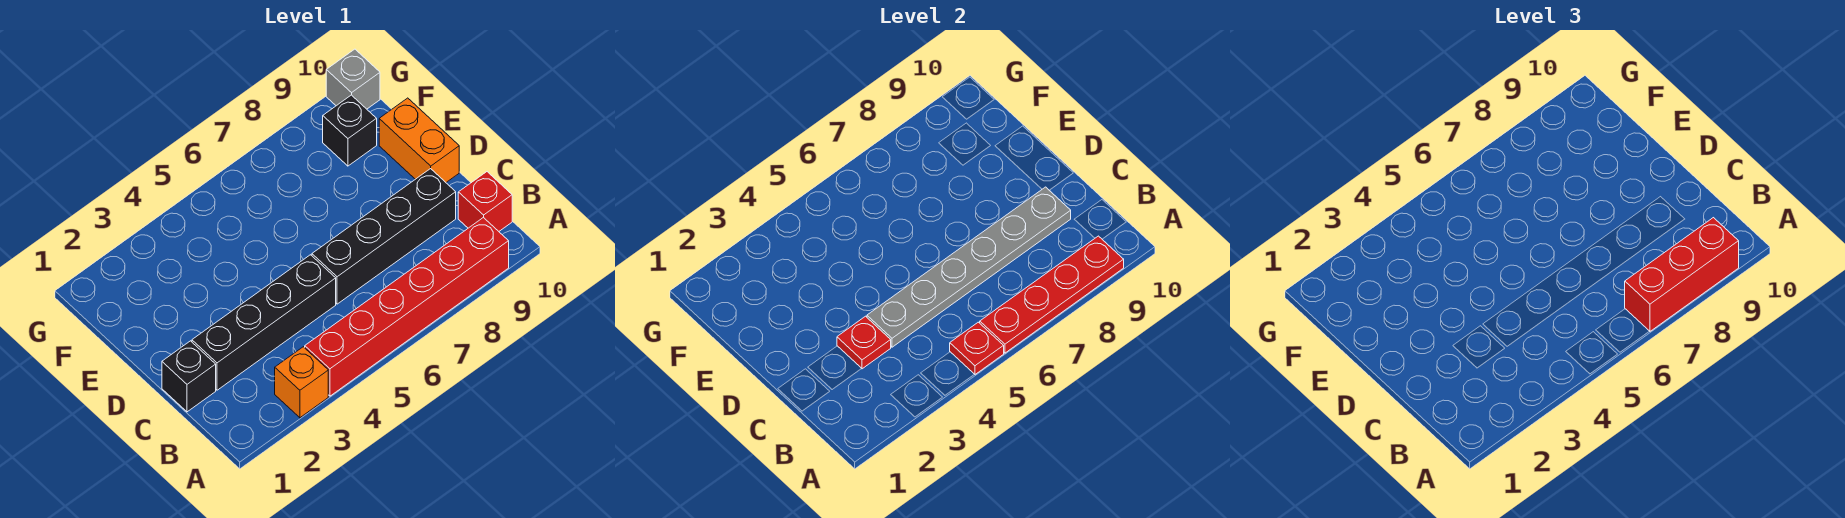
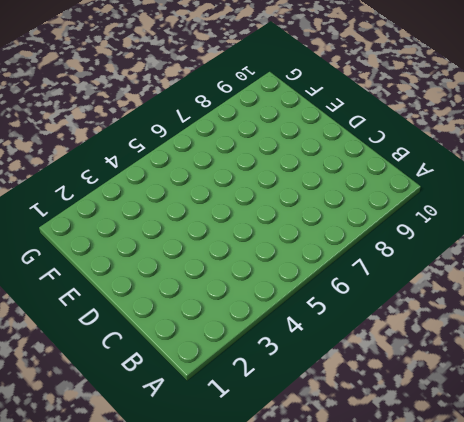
none -> orange brick A3 level 1
none -> red brick A4:A9 level 1
none -> red brick B10 level 1

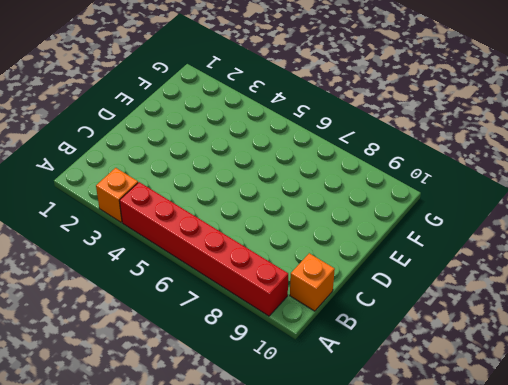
orange brick B10 level 1 -> red brick B10 level 1
none -> black brick C1 level 1
none -> black brick C2:C5 level 1
none -> black brick C6:C9 level 1

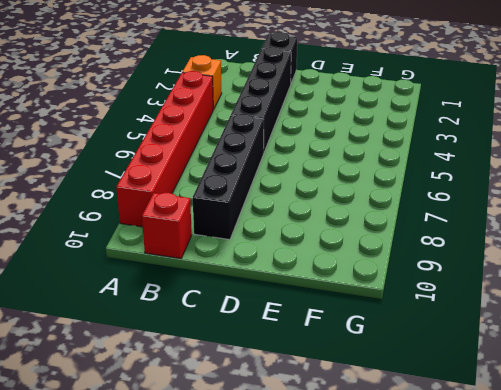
none -> orange brick D10:E10 level 1
none -> black brick F9 level 1
none -> grey brick G10 level 1

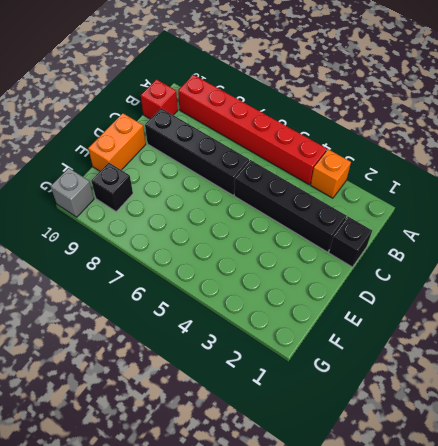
none -> red plate A5 level 2
none -> red plate A6:A9 level 2
none -> red plate C3 level 2

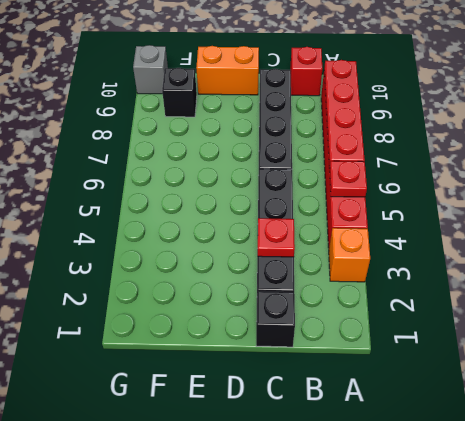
none -> grey plate C4:C9 level 2
none -> red brick A7:A9 level 3

